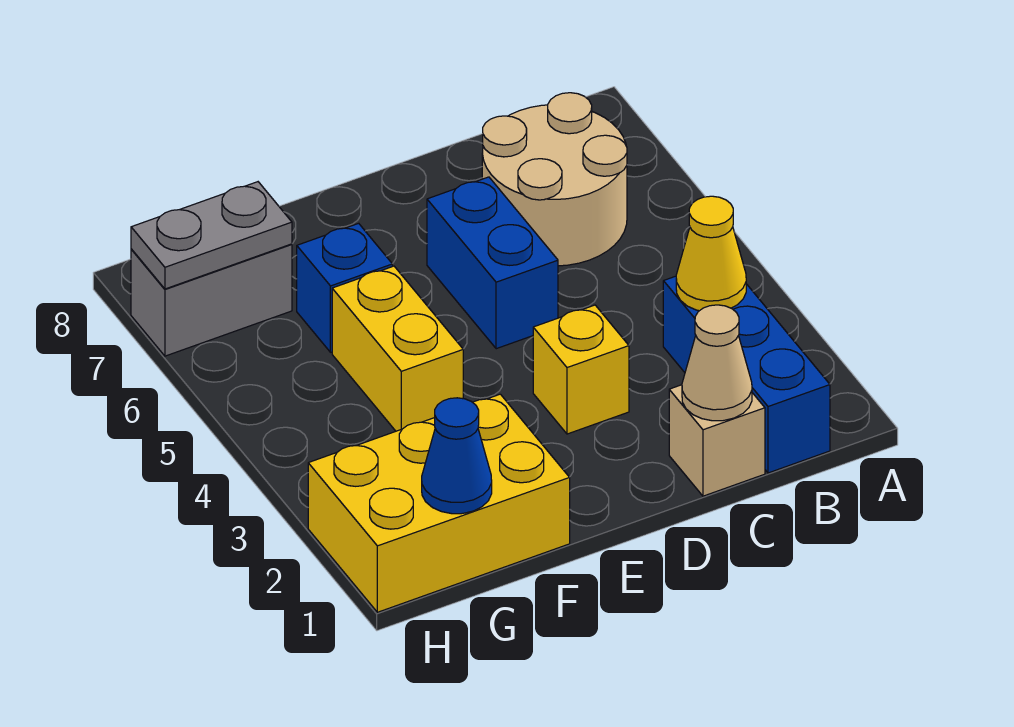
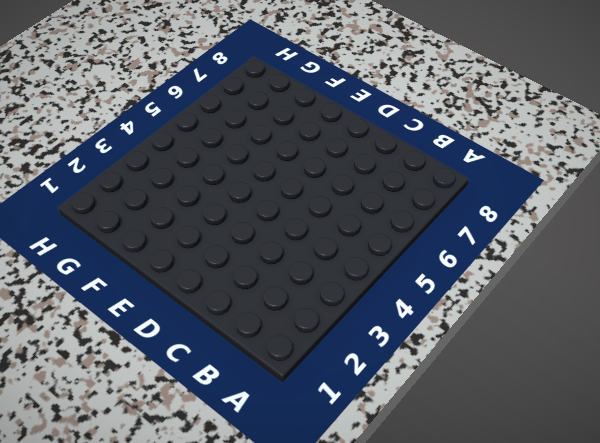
none -> blue brick B1:B3 level 1
none -> tan round brick B6:C7 level 1
none -> tan brick C1 level 1

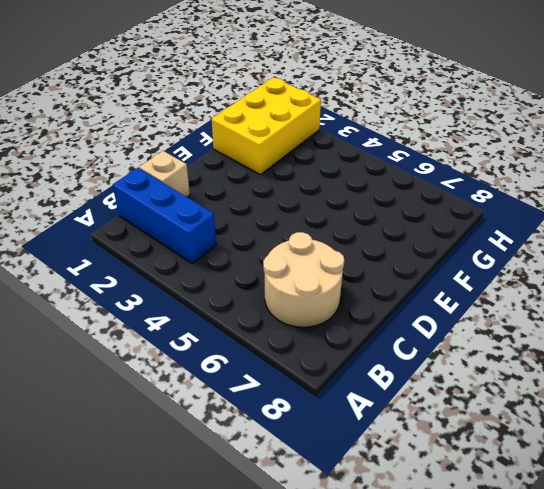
none -> yellow brick D3 level 1
none -> blue brick D5:D6 level 1
none -> yellow brick F4:F5 level 1

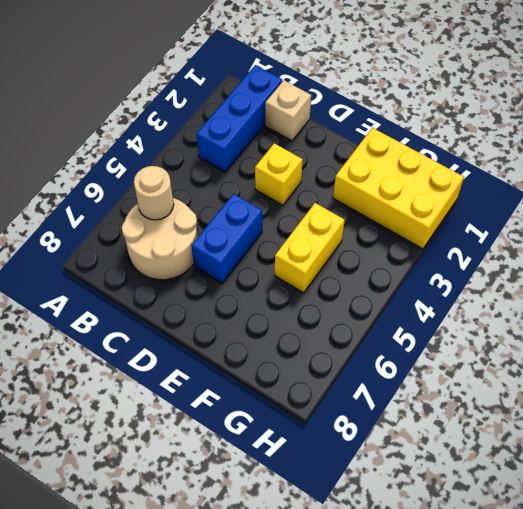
tan round brick B6 level 2 -> none
none -> blue brick F6 level 1
none -> grey brick G7:H7 level 1
none -> yellow cone B3 level 2

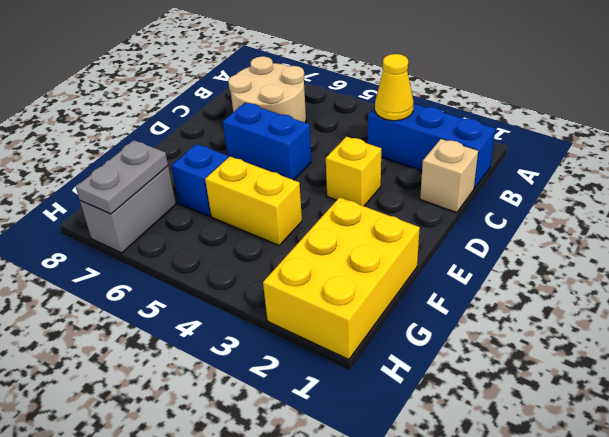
none -> tan cone C1 level 2
none -> blue cone G1 level 2

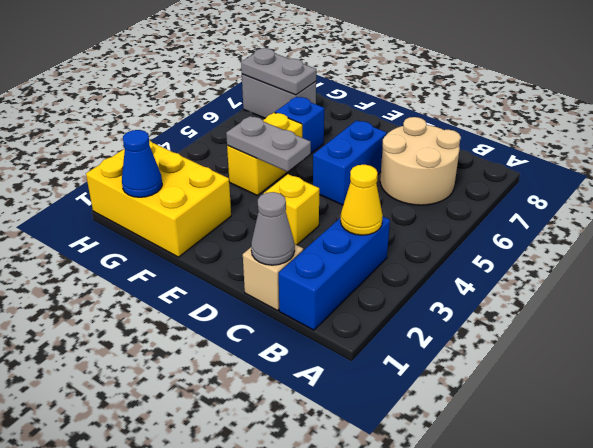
grey cone C1 level 2 -> tan cone C1 level 2
grey plate E4:F4 level 2 -> none

